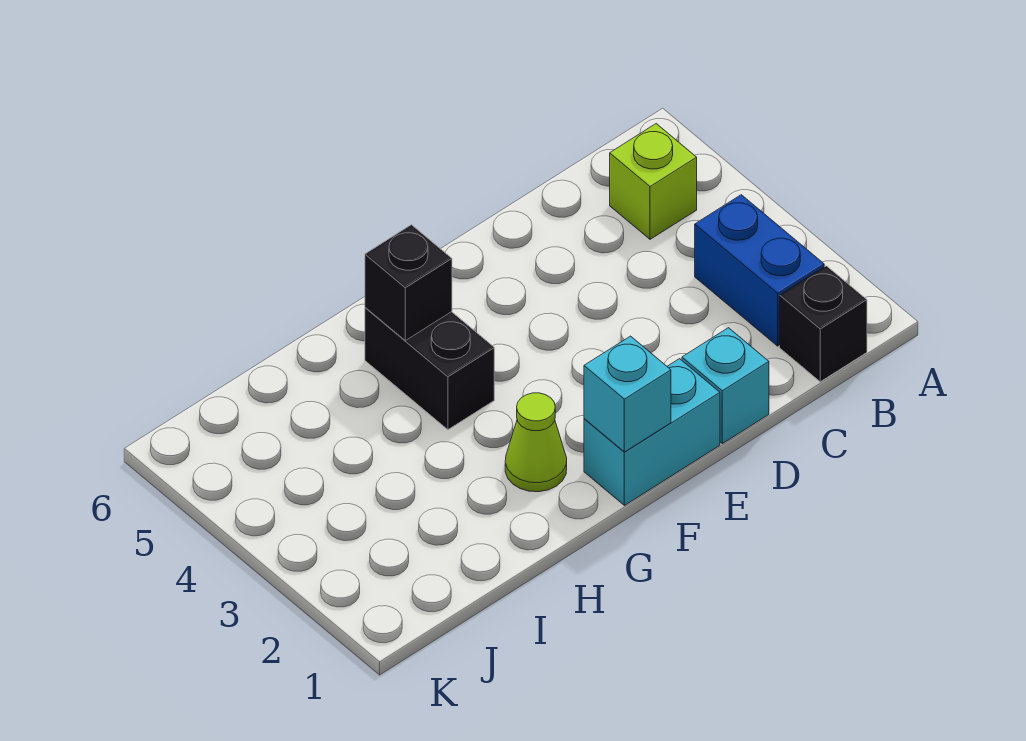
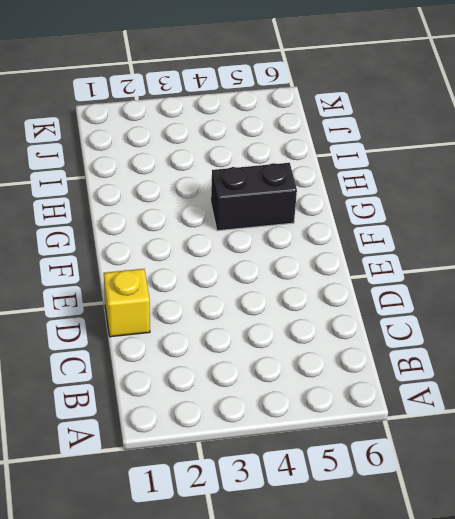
yellow brick D1 level 1 -> cyan brick D1 level 1
none -> black brick B1 level 1
none -> blue brick B2:B3 level 1

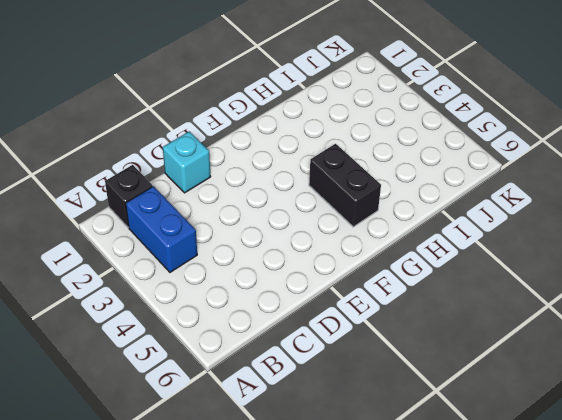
none -> lime brick B5 level 1
none -> cyan brick E1:F1 level 1

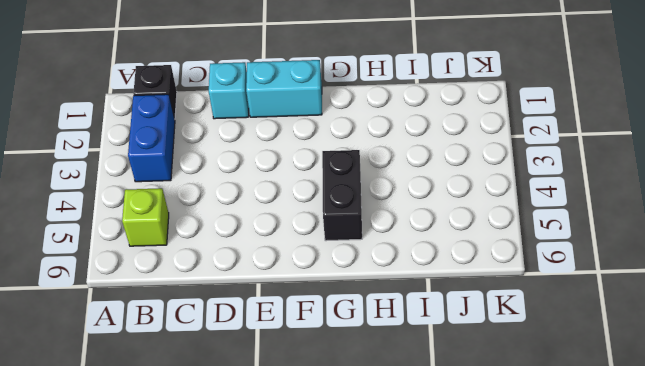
none -> lime cone G2 level 1
none -> cyan brick F1 level 2

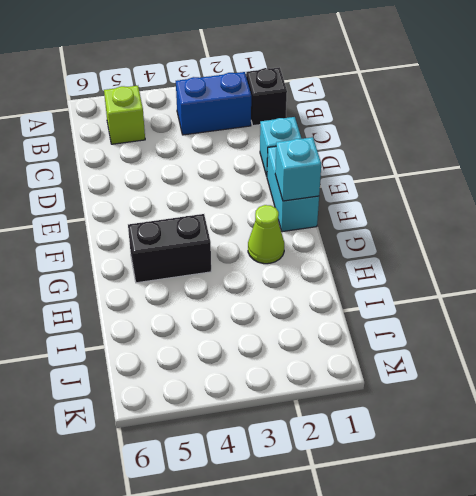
none -> black brick G5 level 2

